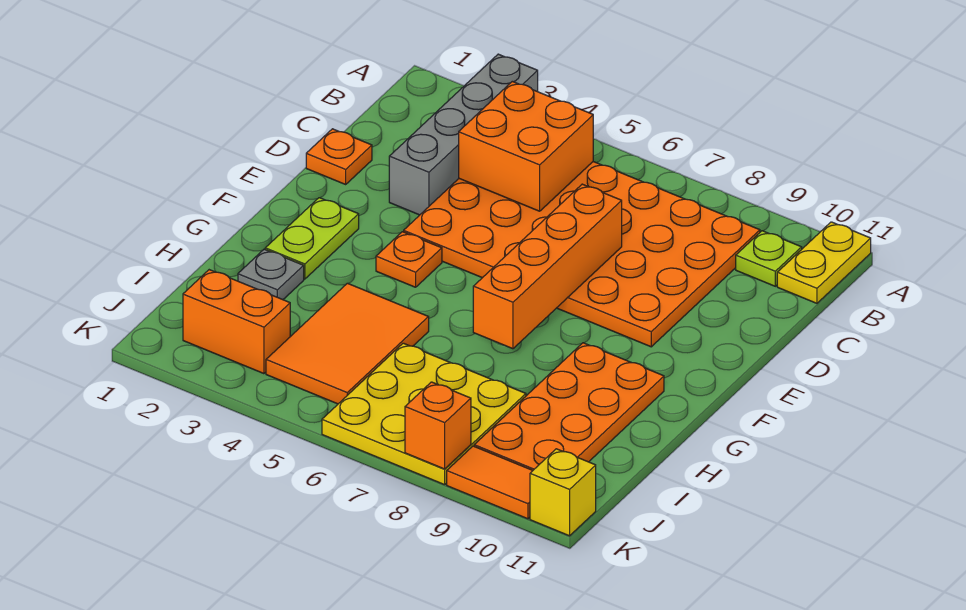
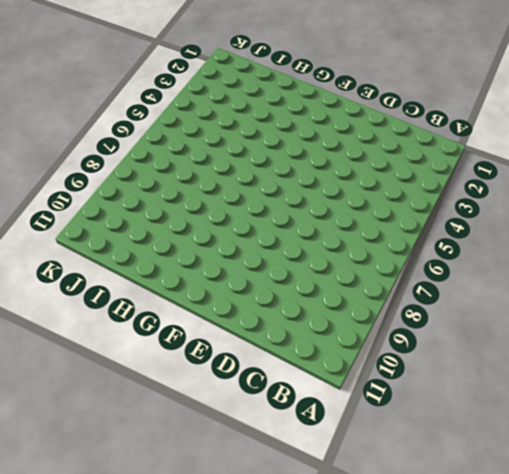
none -> grey brick A3:D3 level 1
none -> yellow plate A11:B11 level 1
none -> orange plate B4:E9 level 1

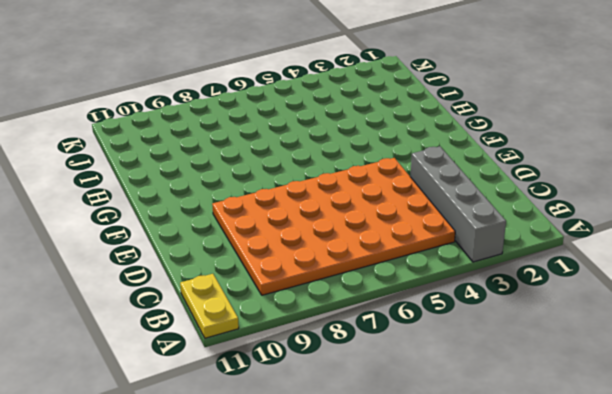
none -> lime plate B10 level 1
none -> orange plate D1 level 1
none -> lime plate F2:G2 level 1

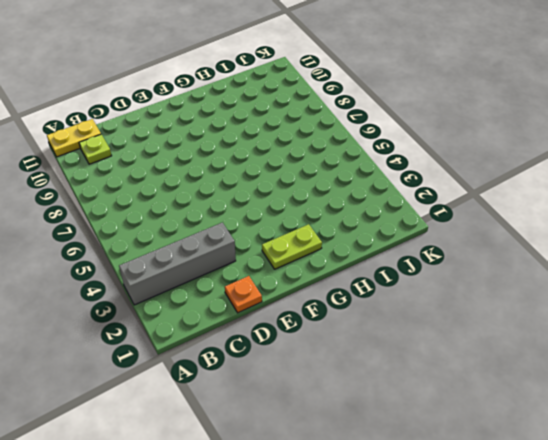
none -> orange plate B4:E9 level 1
none -> orange plate F4 level 1
none -> orange plate G9:J10 level 1

